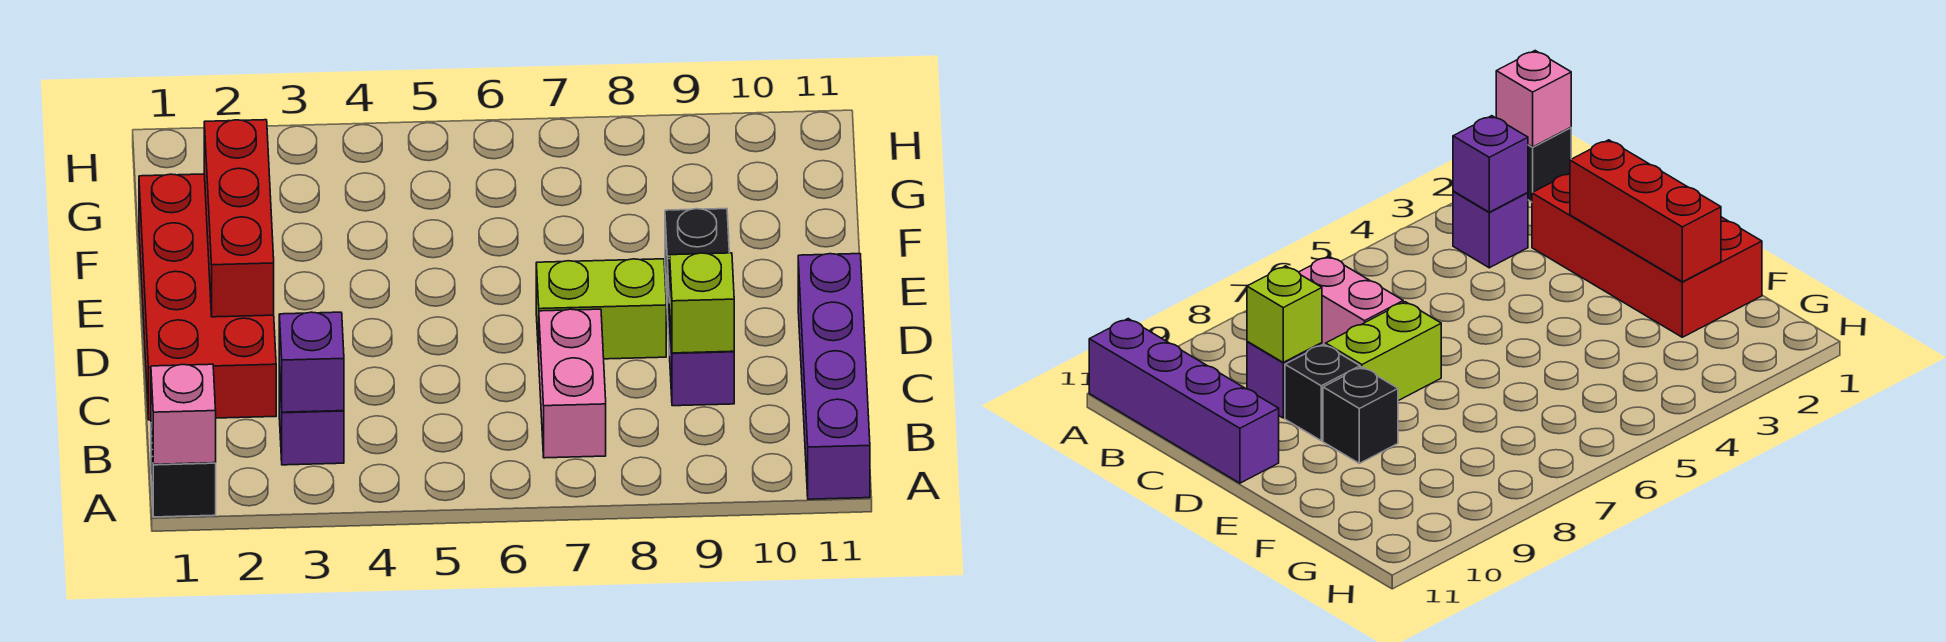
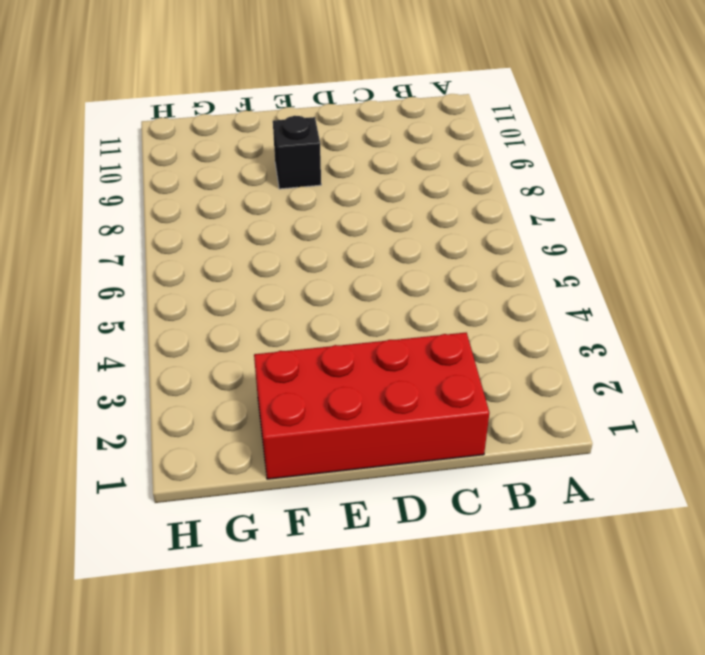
none -> black brick A1 level 1
none -> purple brick A11:D11 level 1
none -> purple brick B3 level 1

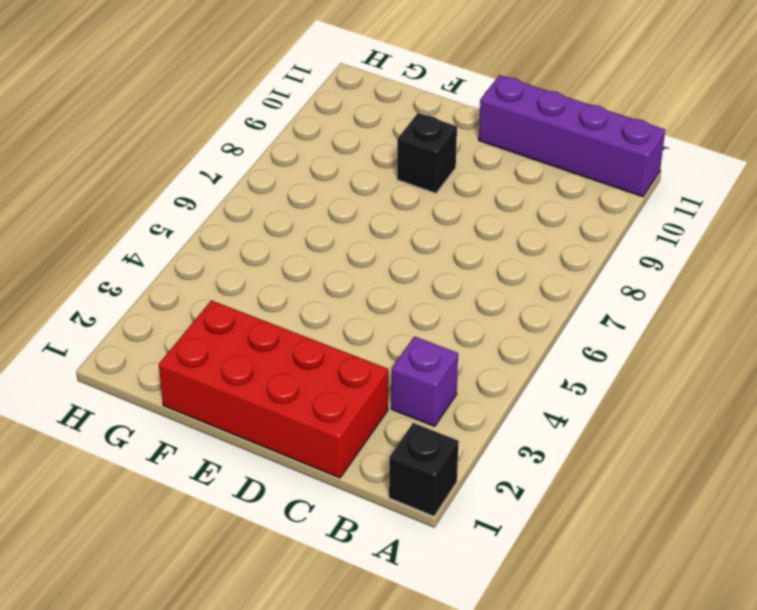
none -> pink brick B7:C7 level 1
none -> purple brick C9 level 1
none -> lime brick D7:D8 level 1

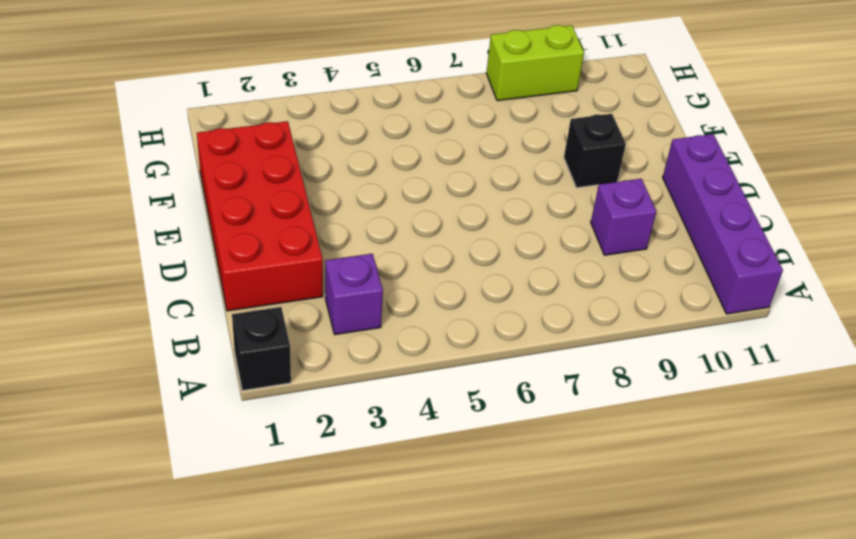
lime brick H8:H9 level 1 -> lime brick D7:D8 level 1
none -> pink brick B7:C7 level 1
none -> black brick D9 level 1
none -> pink brick A1 level 2

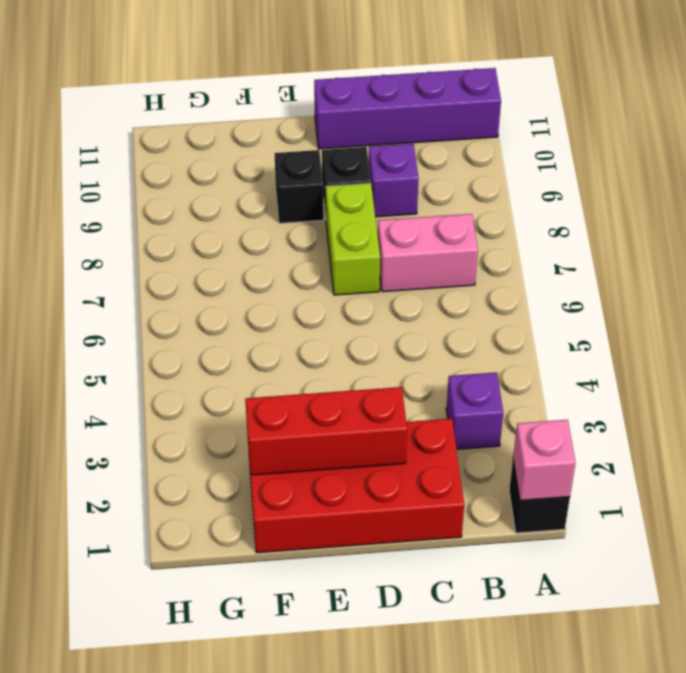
none -> purple brick B3 level 2
none -> lime brick C9 level 2

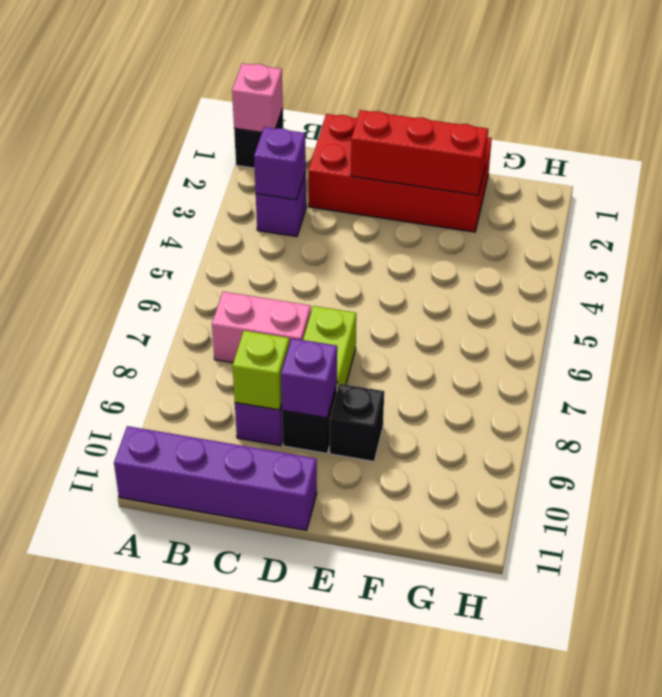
purple brick D9 level 2 -> none

